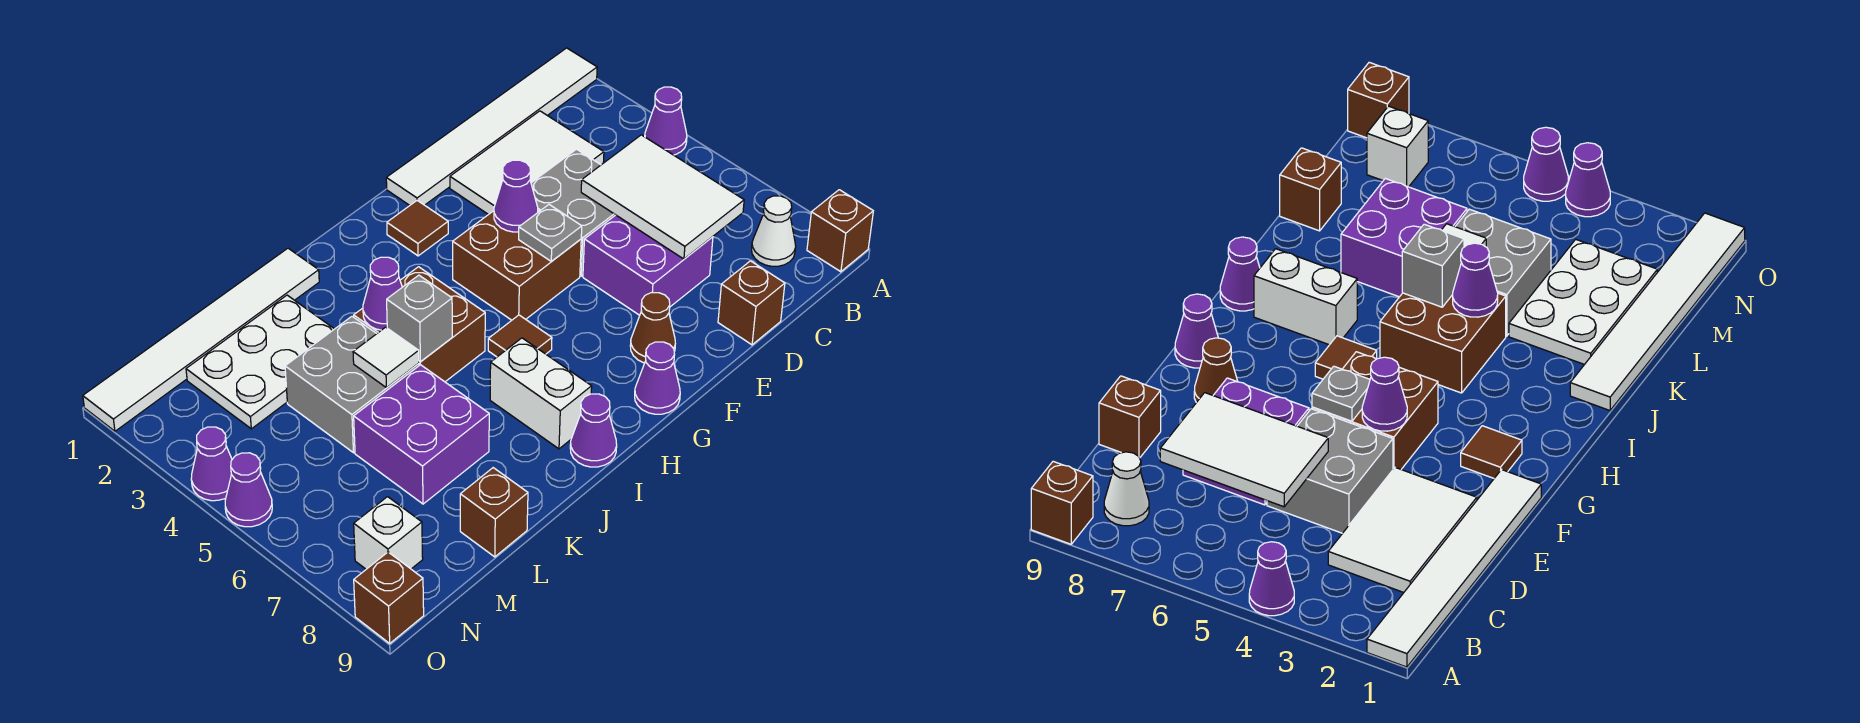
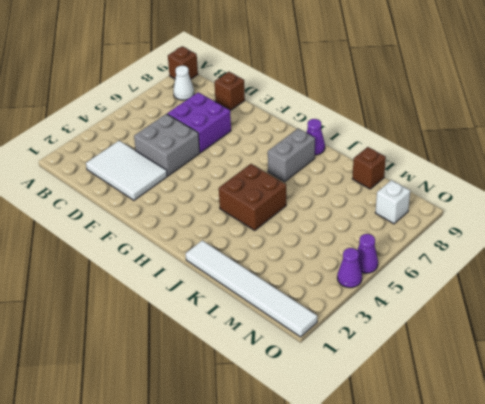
grey brick I7:I8 level 1 -> white brick I7:I8 level 1
none -> white tile A1:F1 level 1
none -> purple cone A4 level 1
none -> brown brick F4:G5 level 1
none -> brown cone F8 level 1

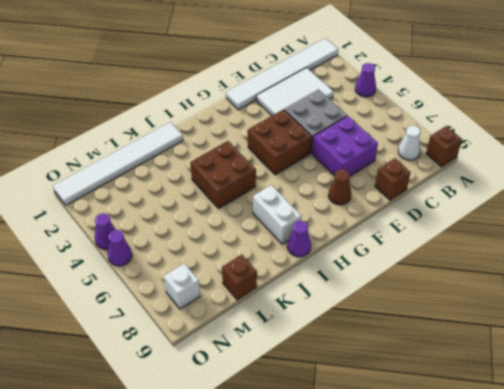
none -> brown tile G2 level 1
none -> purple cone G9 level 1
none -> brown tile H6 level 1
none -> white plate K2:M3 level 1

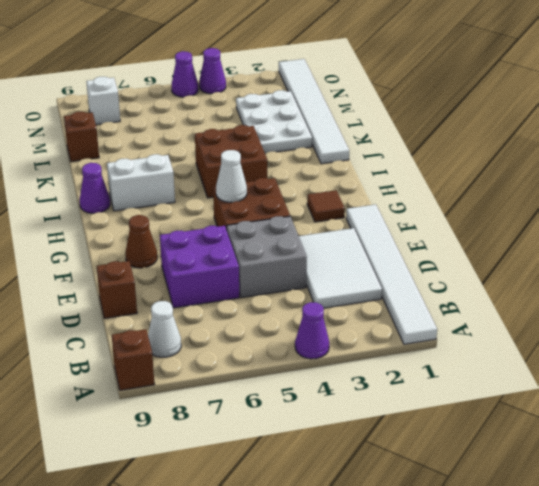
white cone G5 level 2 -> none
none -> purple cone G9 level 1
none -> brown tile H6 level 1
none -> grey brick K4:L5 level 1
none -> purple brick K6:L7 level 1

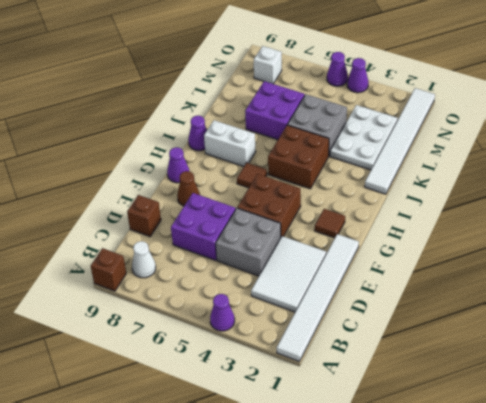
none -> brown brick L9 level 1
none -> brown brick O9 level 1
none -> white tile C5:D7 level 2
none -> purple cone F4 level 2

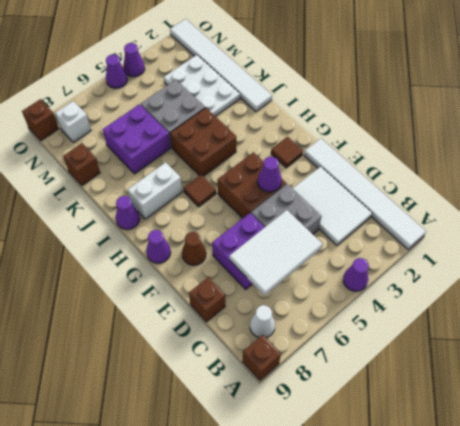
none -> grey plate F5 level 2
none -> purple cone J4 level 2
none -> grey brick J5 level 2
none -> white tile K5 level 2

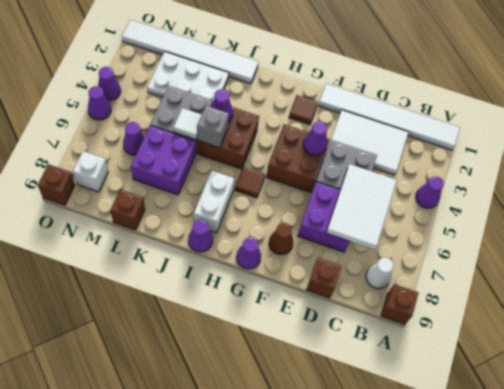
purple cone M6 level 1 -> none
none -> grey plate F5 level 2

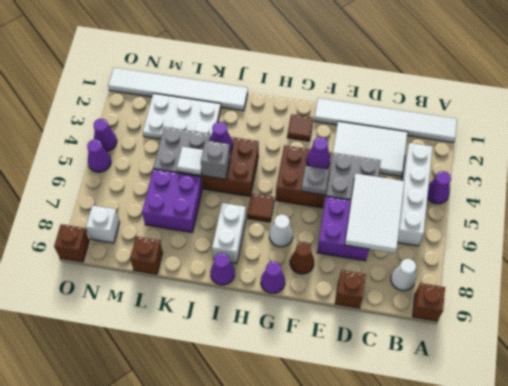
white brick B3:B6 level 1 -> none
white cone G7 level 1 -> none

